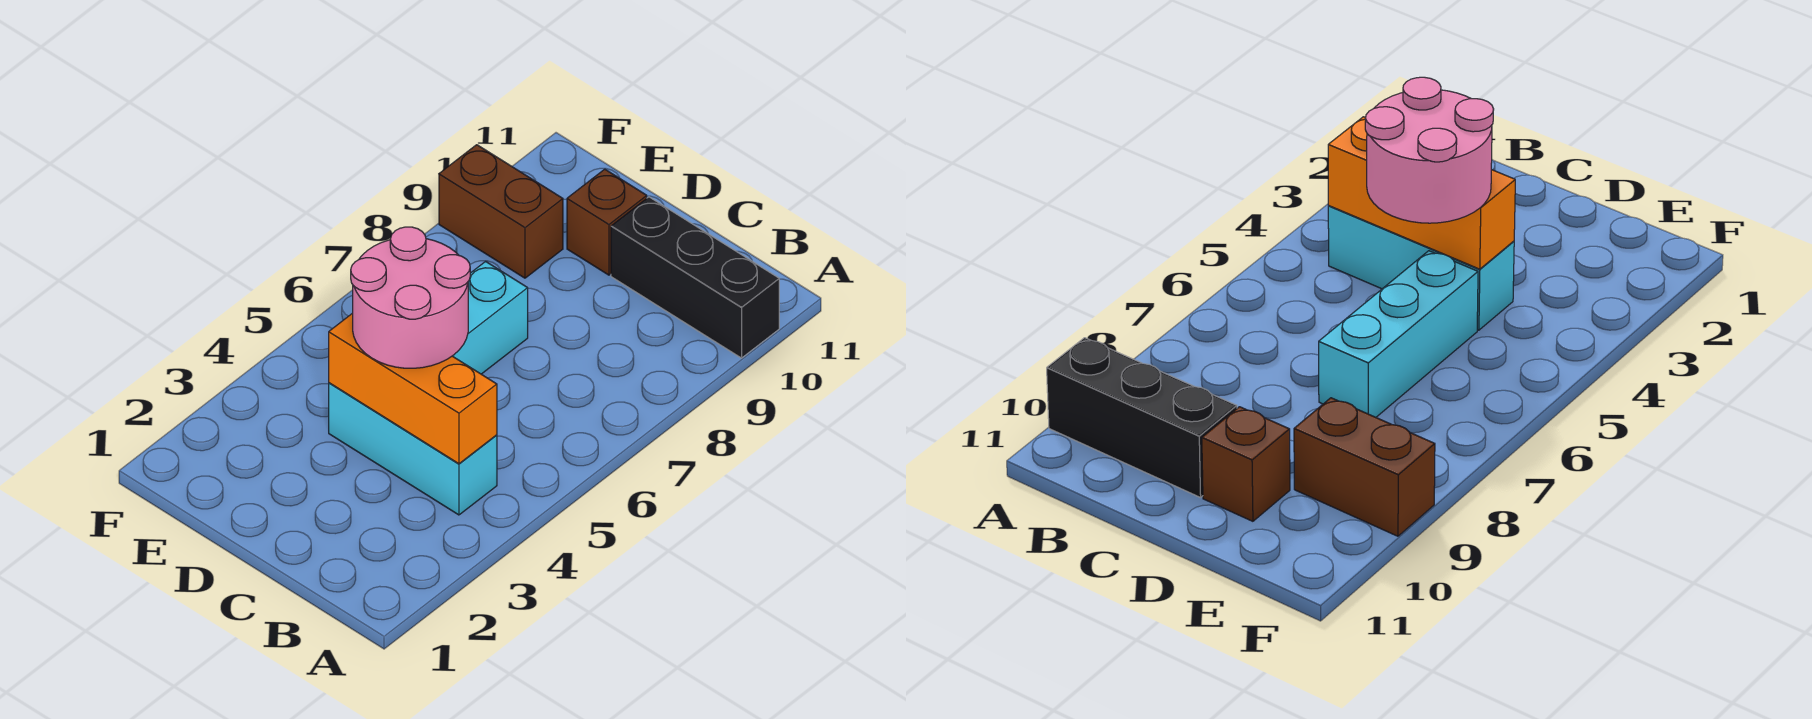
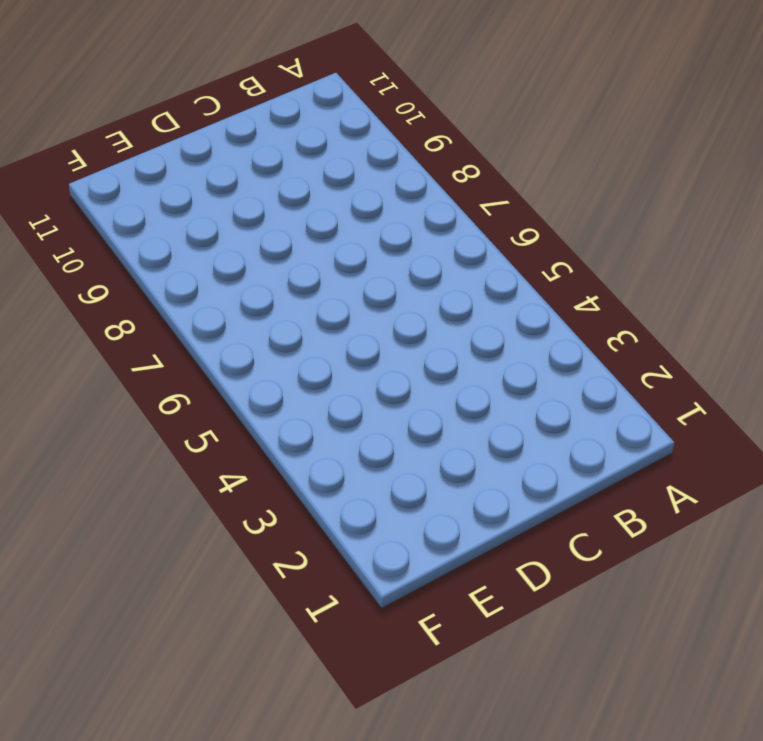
none -> black brick A10:C10 level 1
none -> cyan brick B4:D4 level 1

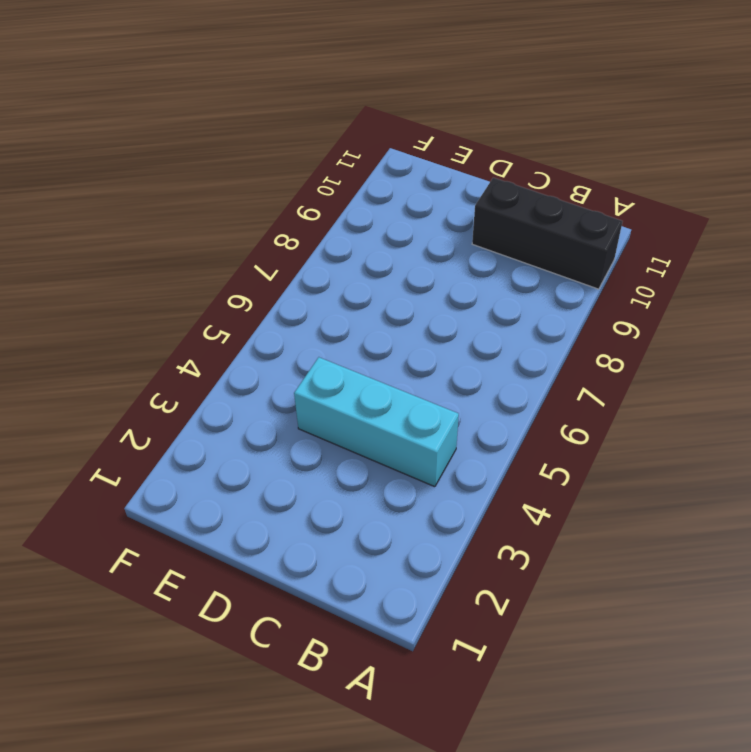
none -> cyan brick D5:D7 level 1
none -> brown brick D10 level 1

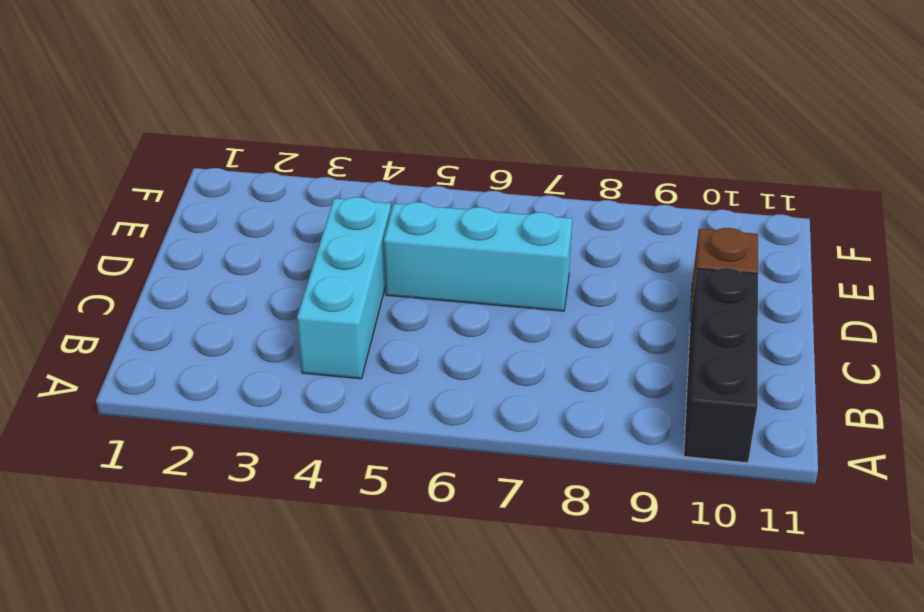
none -> brown brick E9:F9 level 1
none -> orange brick B4:D4 level 2

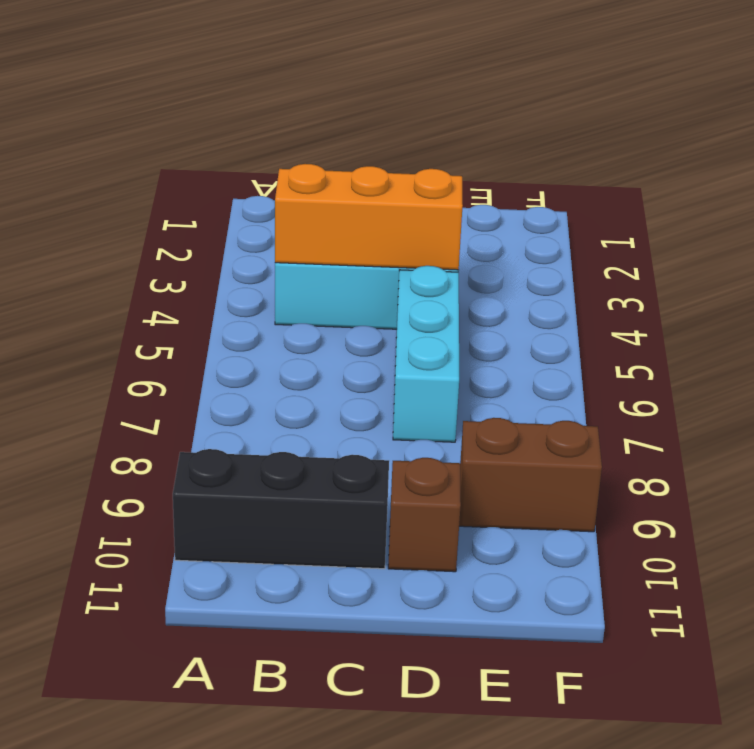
none -> pink round brick C4:D5 level 3

